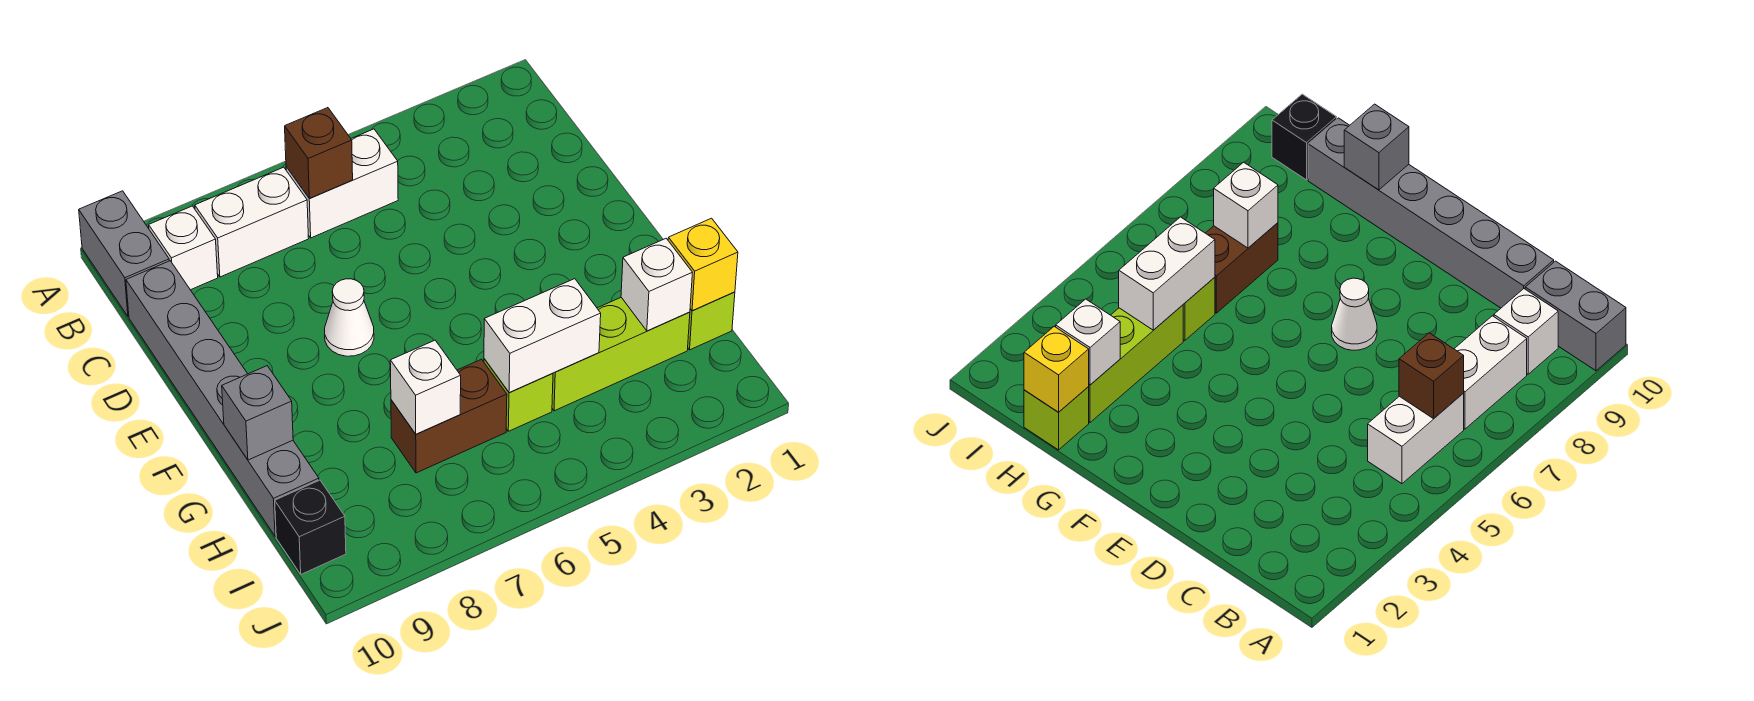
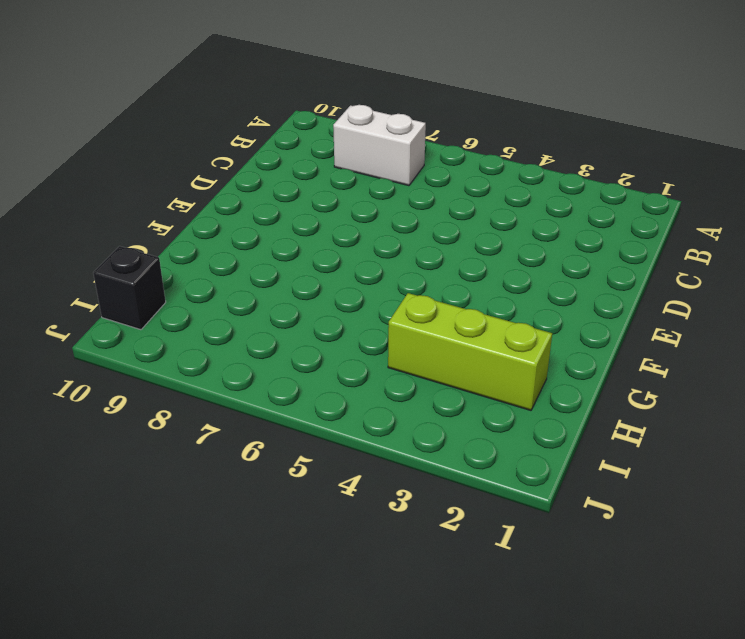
none -> grey brick A10:B10 level 1
none -> white brick B5:B6 level 1
none -> white brick B9 level 1

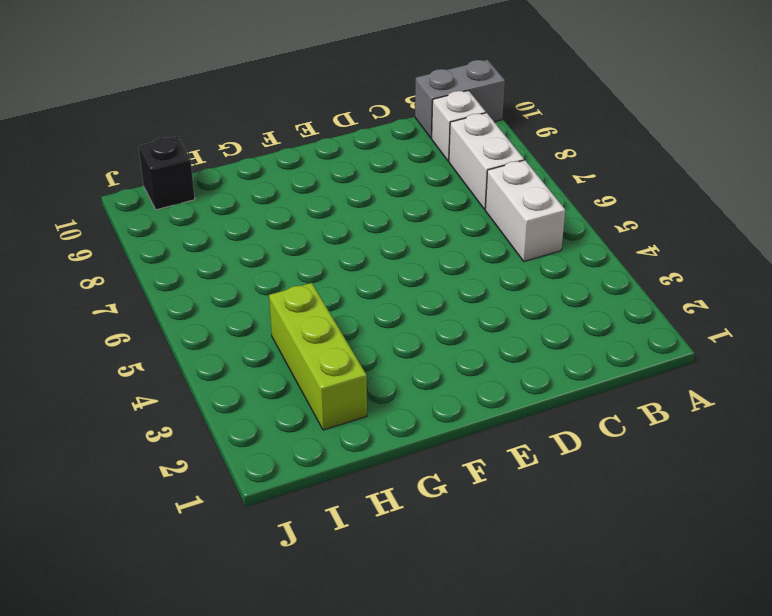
none -> grey brick C10:H10 level 1
none -> white cone E7 level 1
none -> lime brick H1 level 1

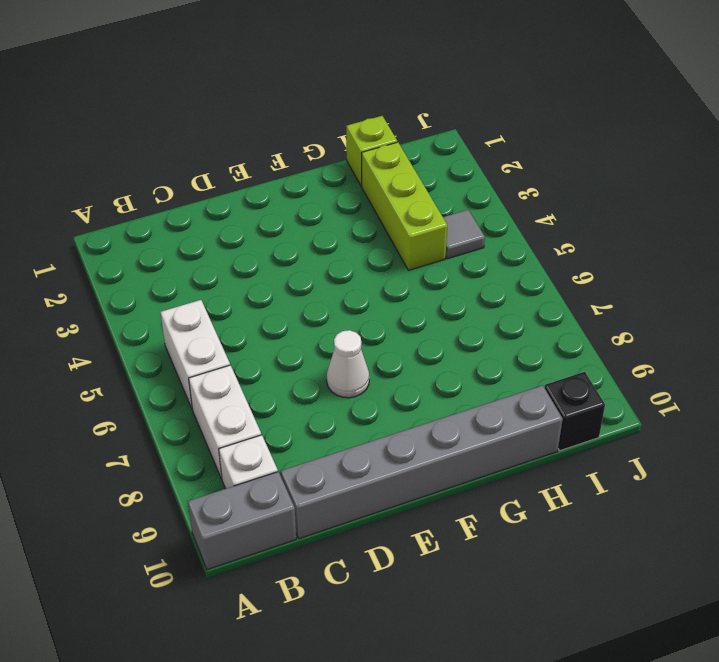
grey tile I4 level 1 -> none
none -> lime brick H5 level 1
none -> brown brick H6:H7 level 1
none -> brown brick B6 level 2

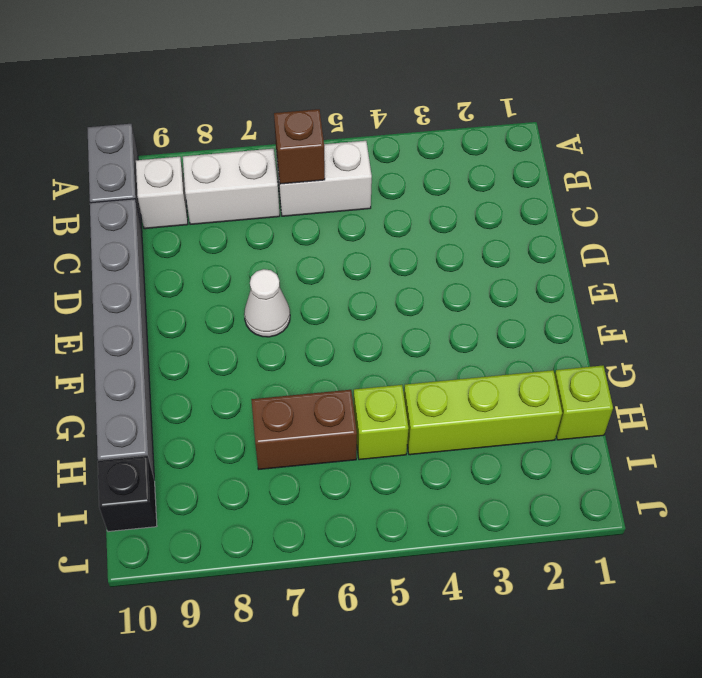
none -> grey brick G10 level 2
none -> yellow brick H1 level 2
none -> white brick H2 level 2

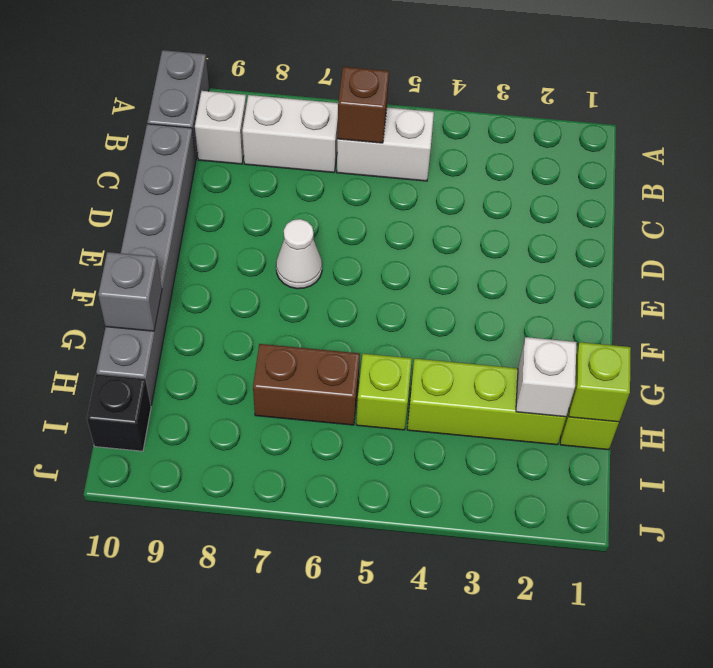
lime brick H1 level 2 -> yellow brick H1 level 2
none -> white brick H4:H5 level 2
none -> white brick H7 level 2

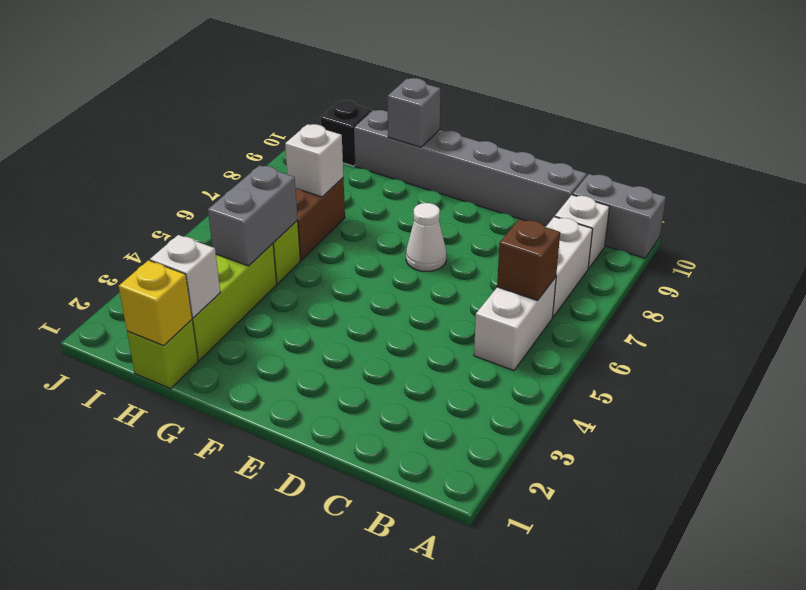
grey brick H4:H5 level 2 -> white brick H4:H5 level 2

